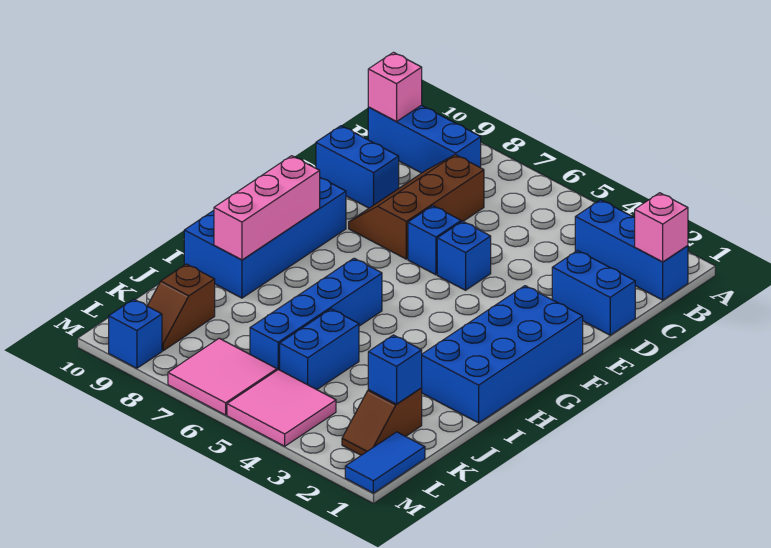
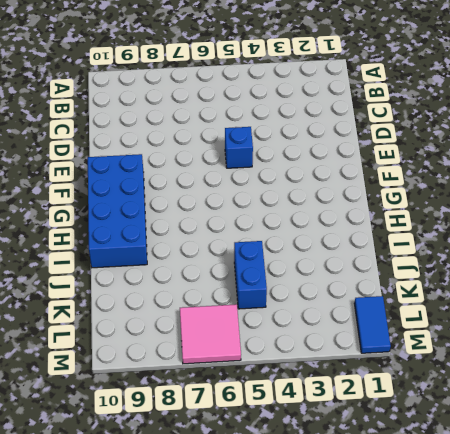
none -> blue brick B1:B3 level 1
none -> blue brick B8:B10 level 1
none -> brown slope C7:E8 level 1 top 7

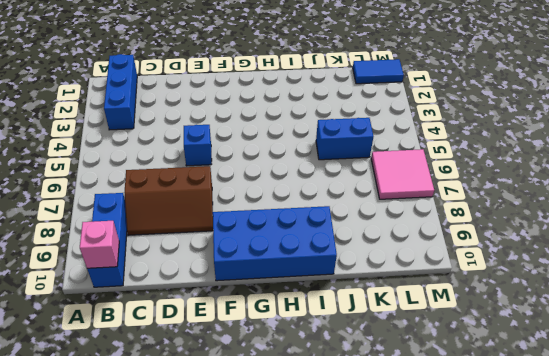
none -> blue brick D1:D2 level 1
none -> blue brick D9:D10 level 1
none -> blue brick E6 level 1

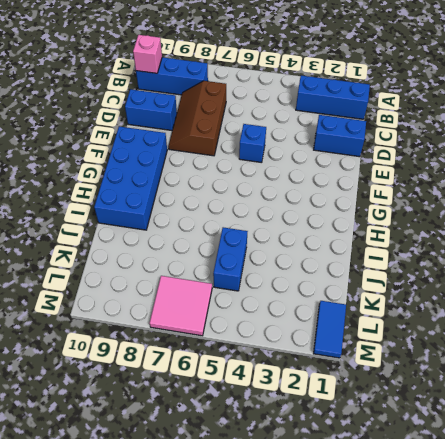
none -> blue brick E6 level 1
none -> blue brick F1:I2 level 1
none -> blue brick H6:K6 level 1

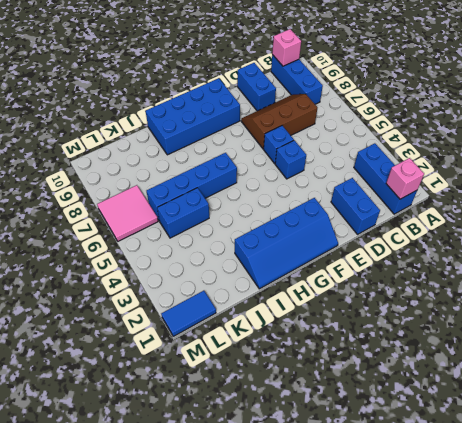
blue slope F1:I2 level 1 top 2 -> blue brick F1:I2 level 1
none -> brown slope K2:L2 level 1 top K
none -> brown slope K9:L9 level 1 top K
none -> pink tile L4:M5 level 1

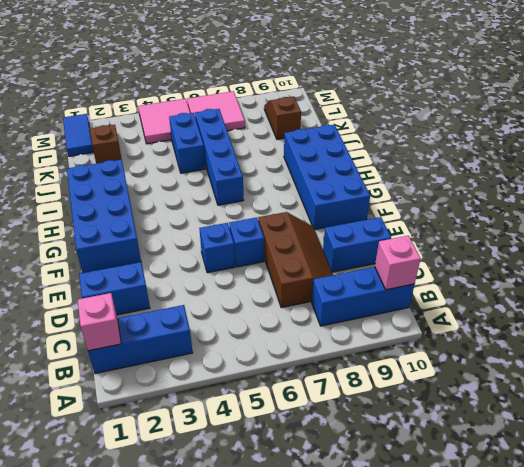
none -> blue brick M9 level 1
none -> pink brick G9:I9 level 2
none -> blue brick K2 level 2

